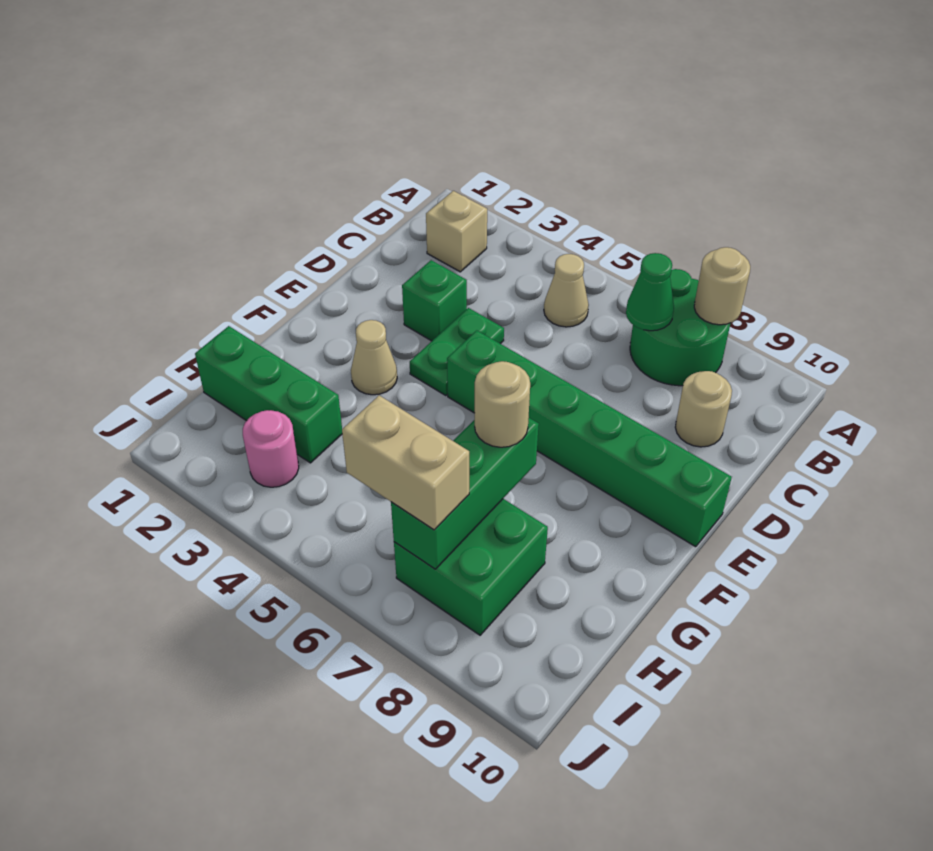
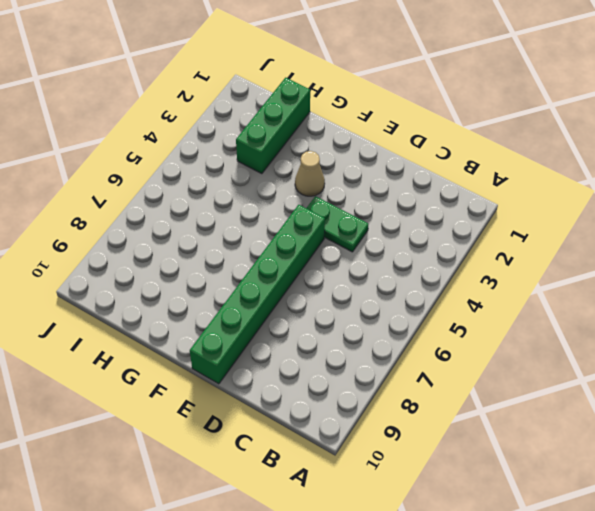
none -> green round brick A7:B8 level 1
none -> tan brick B2 level 1
none -> tan cone B5 level 1

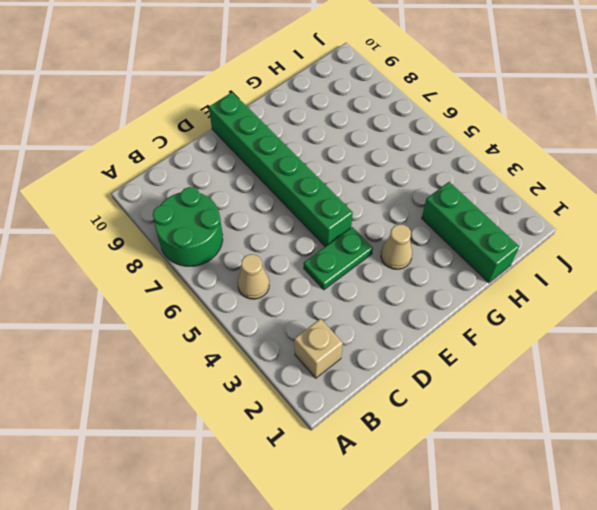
none -> tan round brick C9 level 1
none -> green brick D3 level 1
none -> green brick H7:I8 level 1

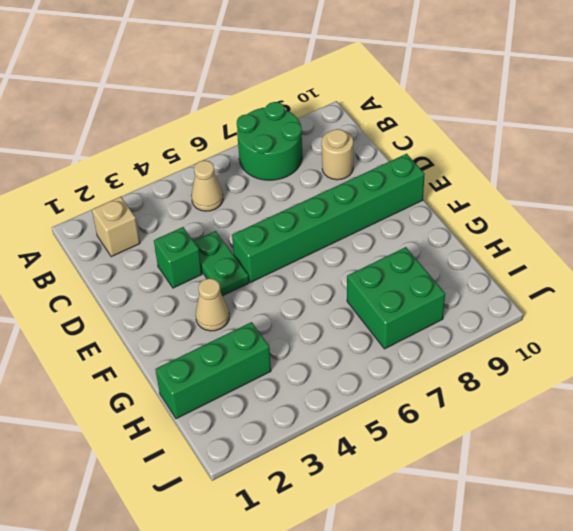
none -> pink round brick I3 level 1
none -> tan round brick A8 level 2
none -> green cone B7 level 2

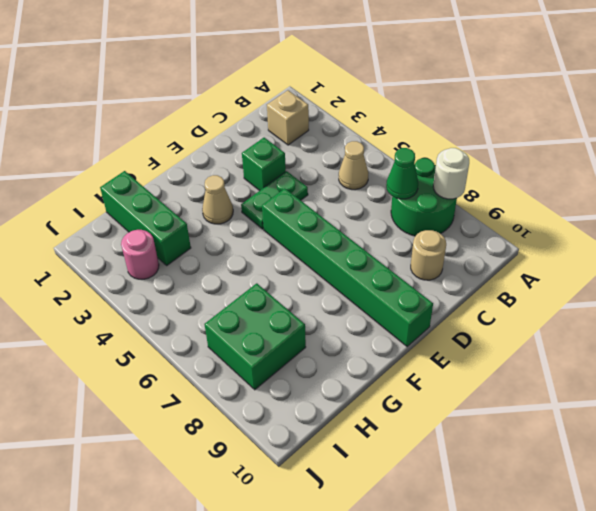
white round brick A8 level 2 -> tan round brick A8 level 2
none -> green brick G7:I7 level 2
none -> tan round brick G7 level 3
none -> tan brick I6:I7 level 3

